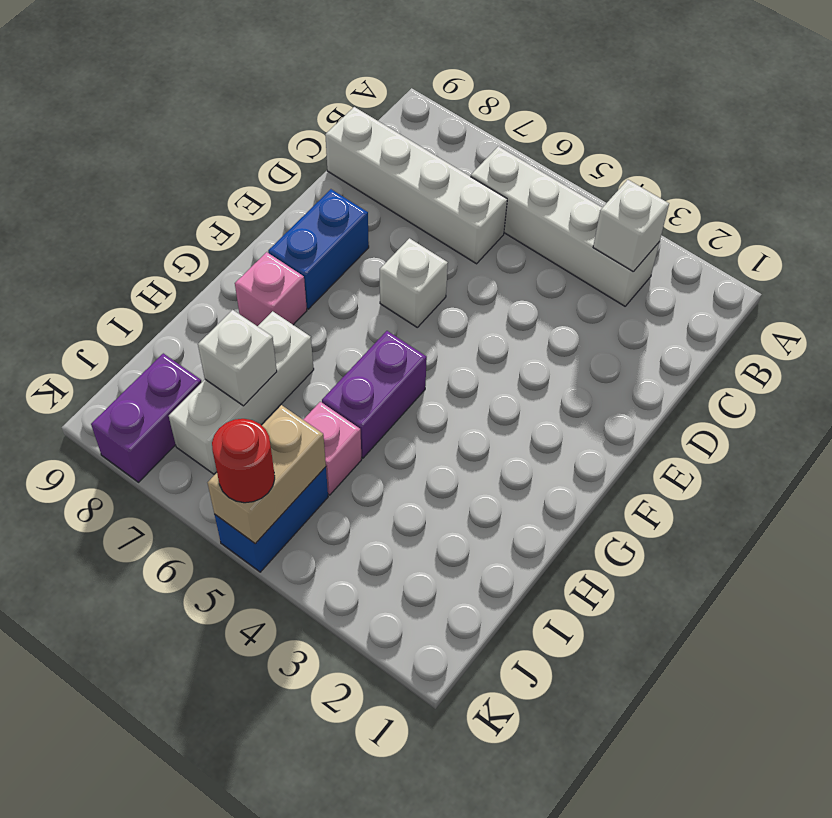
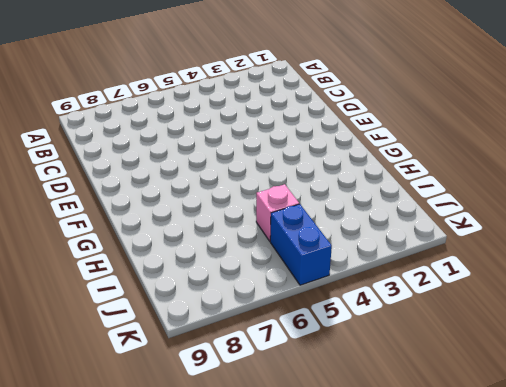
none -> white brick B3:B6 level 1
none -> white brick C6:C9 level 1
none -> white brick E6 level 1

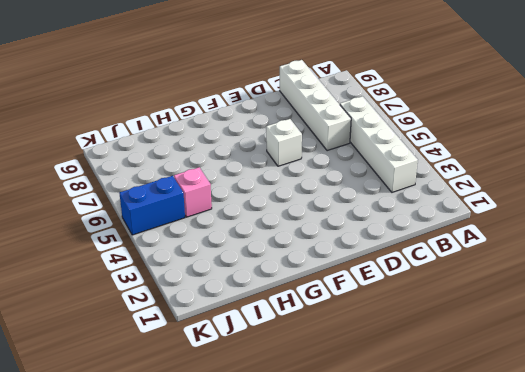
none -> blue brick E8:F8 level 1
none -> purple brick G5:H5 level 1
none -> pink brick G8 level 1

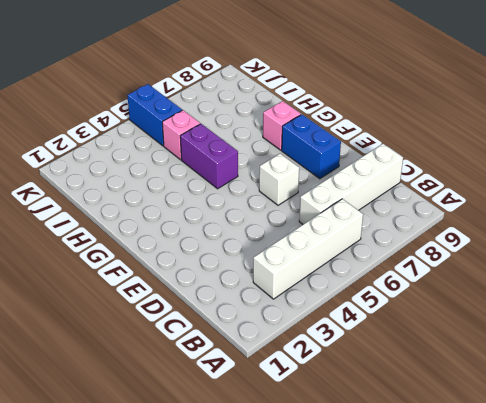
none -> white brick H7:J7 level 1
none -> purple brick J8:K8 level 1
none -> white brick B3 level 2

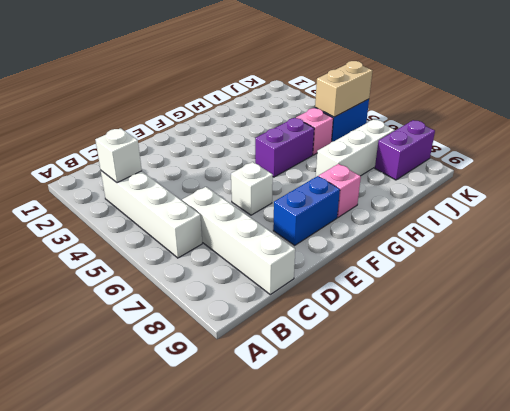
none -> white brick I7 level 2
none -> red round brick K5 level 3

